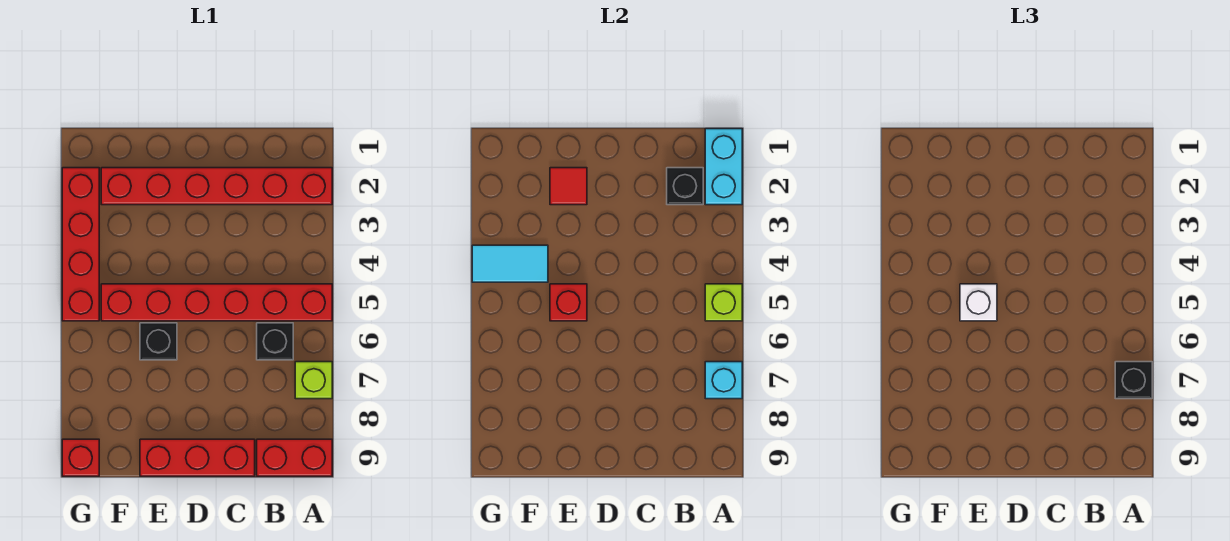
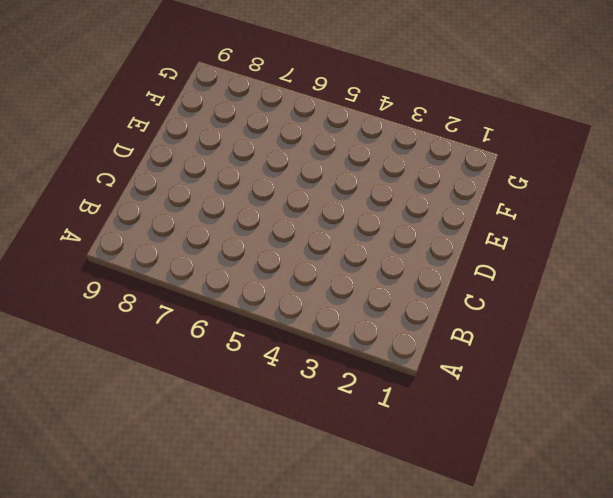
none -> red brick A2:F2 level 1
none -> red brick A5:F5 level 1
none -> lime brick A7 level 1

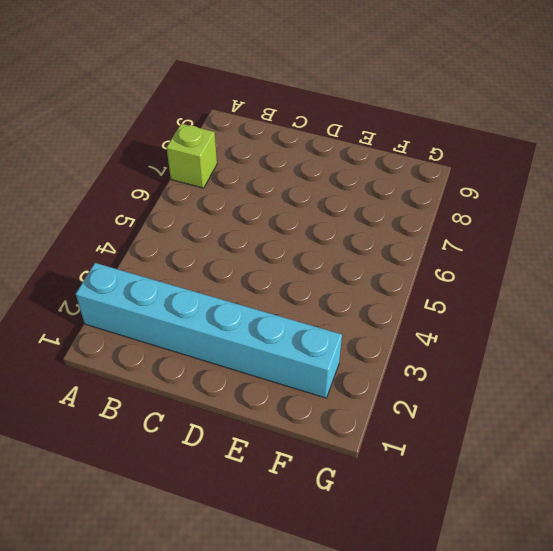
cyan brick A2:F2 level 1 -> red brick A2:F2 level 1
none -> red brick A5:F5 level 1
none -> red brick A9:B9 level 1
none -> black brick B6 level 1

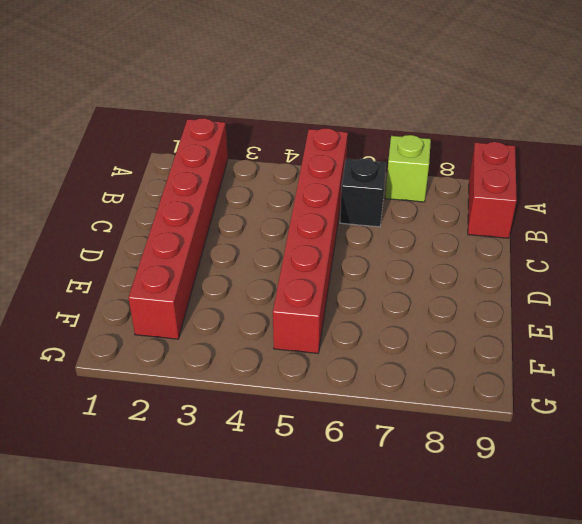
none -> red brick C9:E9 level 1
none -> black brick E6 level 1
none -> red brick G2:G5 level 1

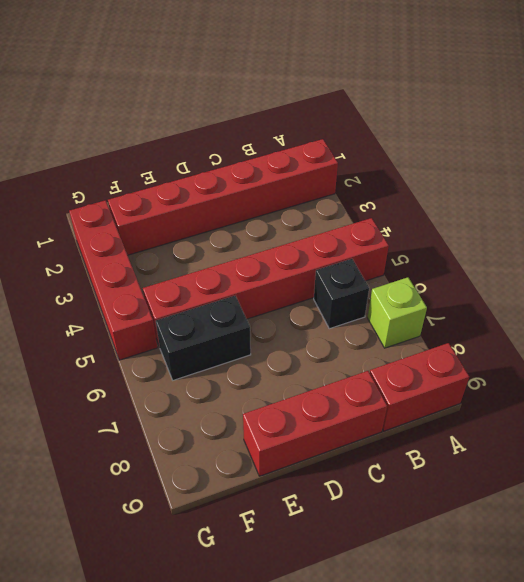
black brick E6:F6 level 1 -> black brick E6 level 1
none -> red brick G9 level 1
none -> cyan brick A1:A2 level 2
none -> lime brick A5 level 2

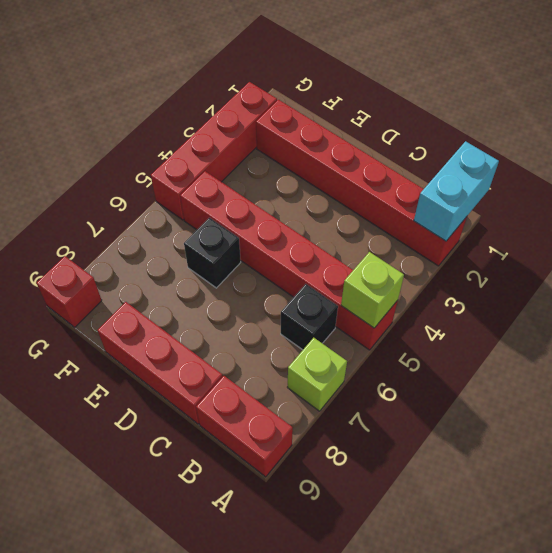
none -> cyan brick A7 level 2
none -> black brick B2 level 2
none -> red tile E2 level 2

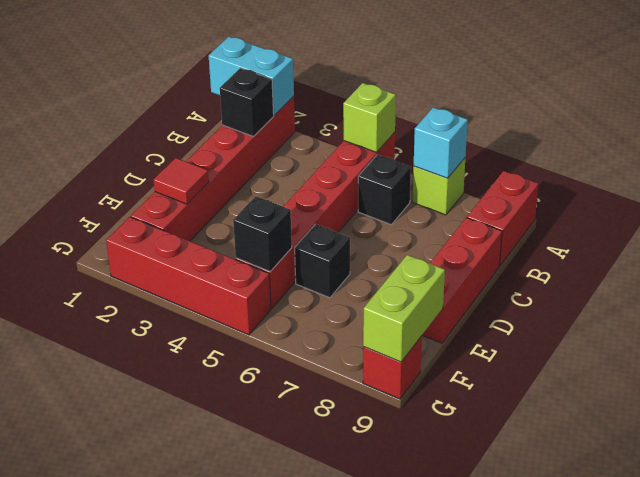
black brick F5 level 2 -> black brick A7 level 3
lime brick F9:G9 level 2 -> none
none -> red brick E5 level 2
none -> cyan tile F4:G4 level 2
none -> white brick E5 level 3

